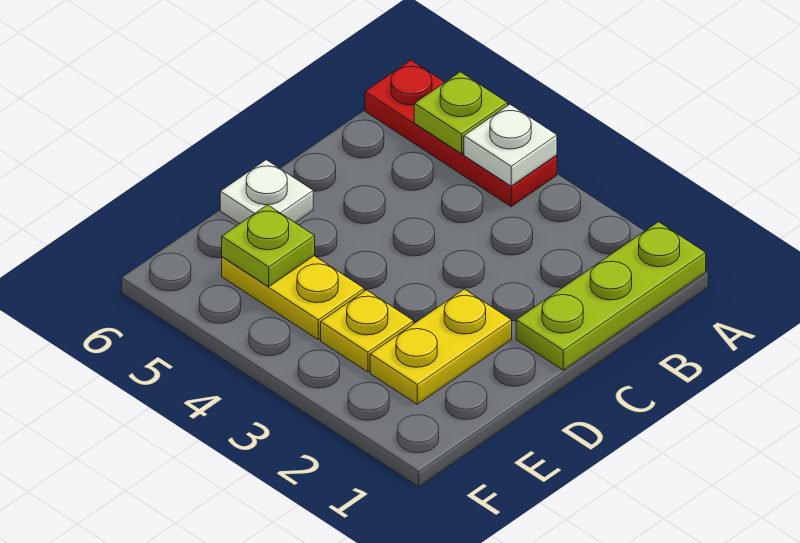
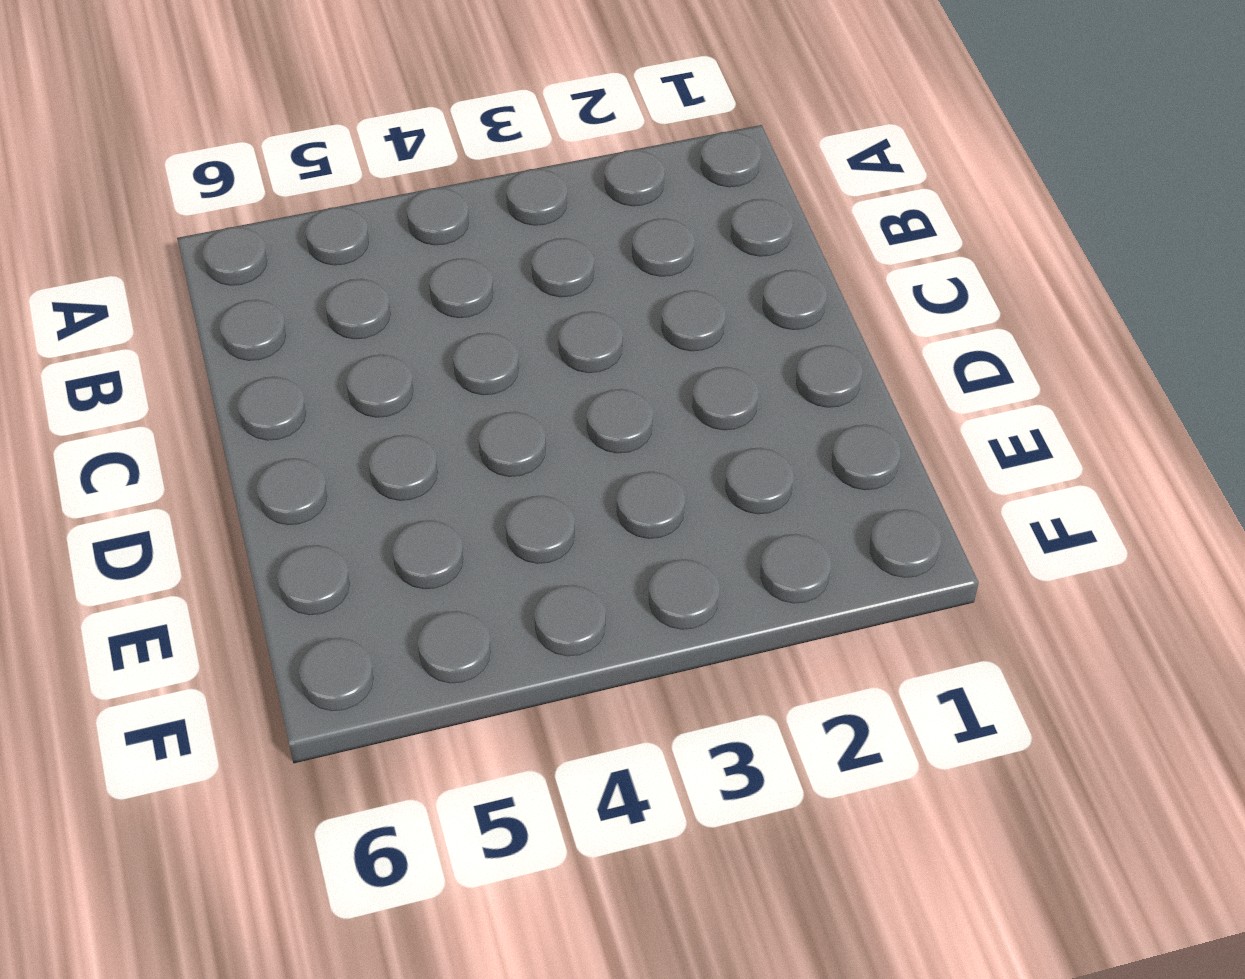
none -> lime plate A1:C1 level 1
none -> red plate A4:A6 level 1

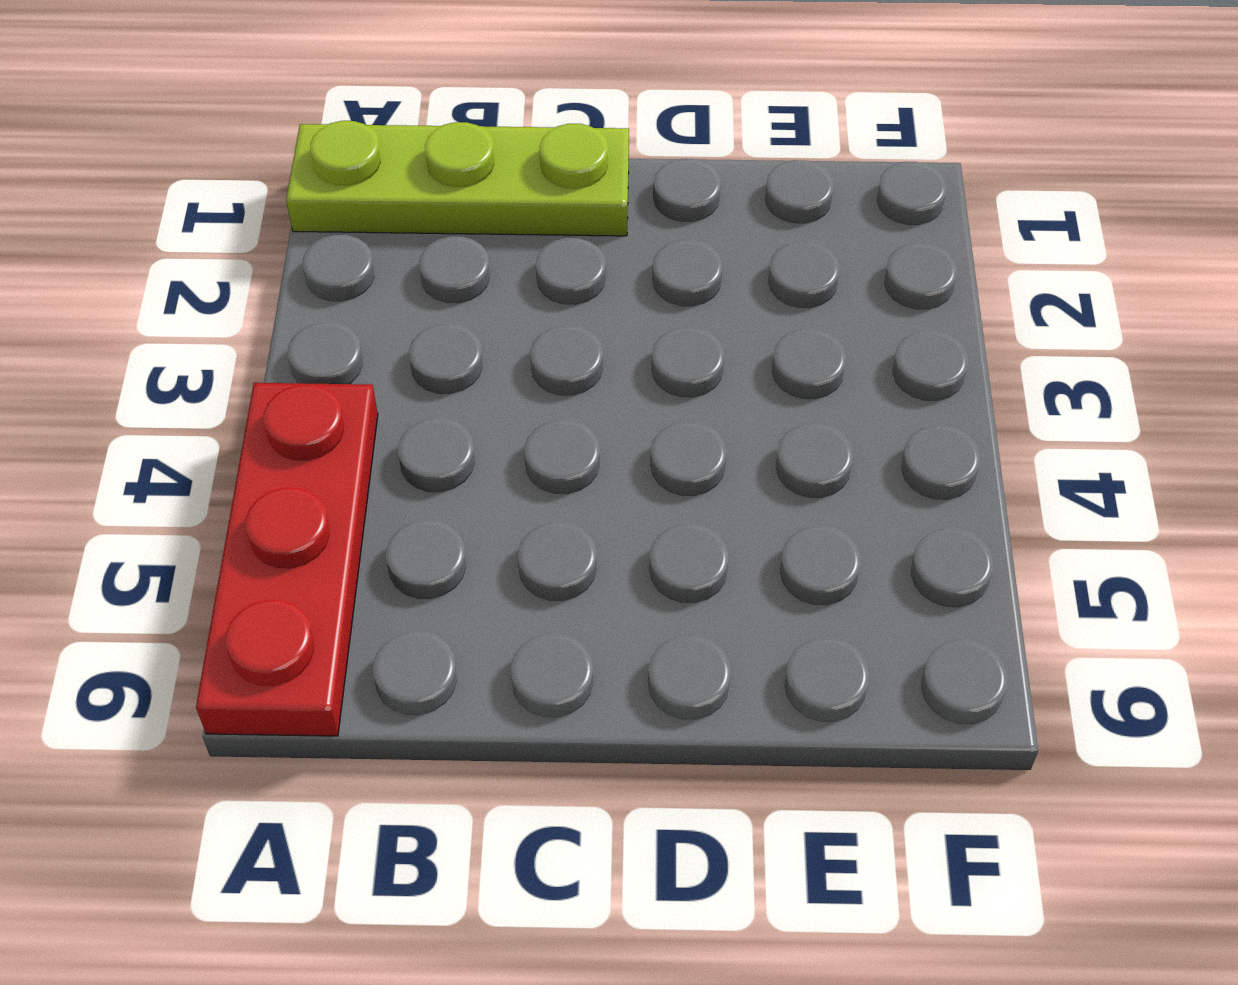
none -> yellow plate D2:E2 level 1
none -> white plate D6 level 1

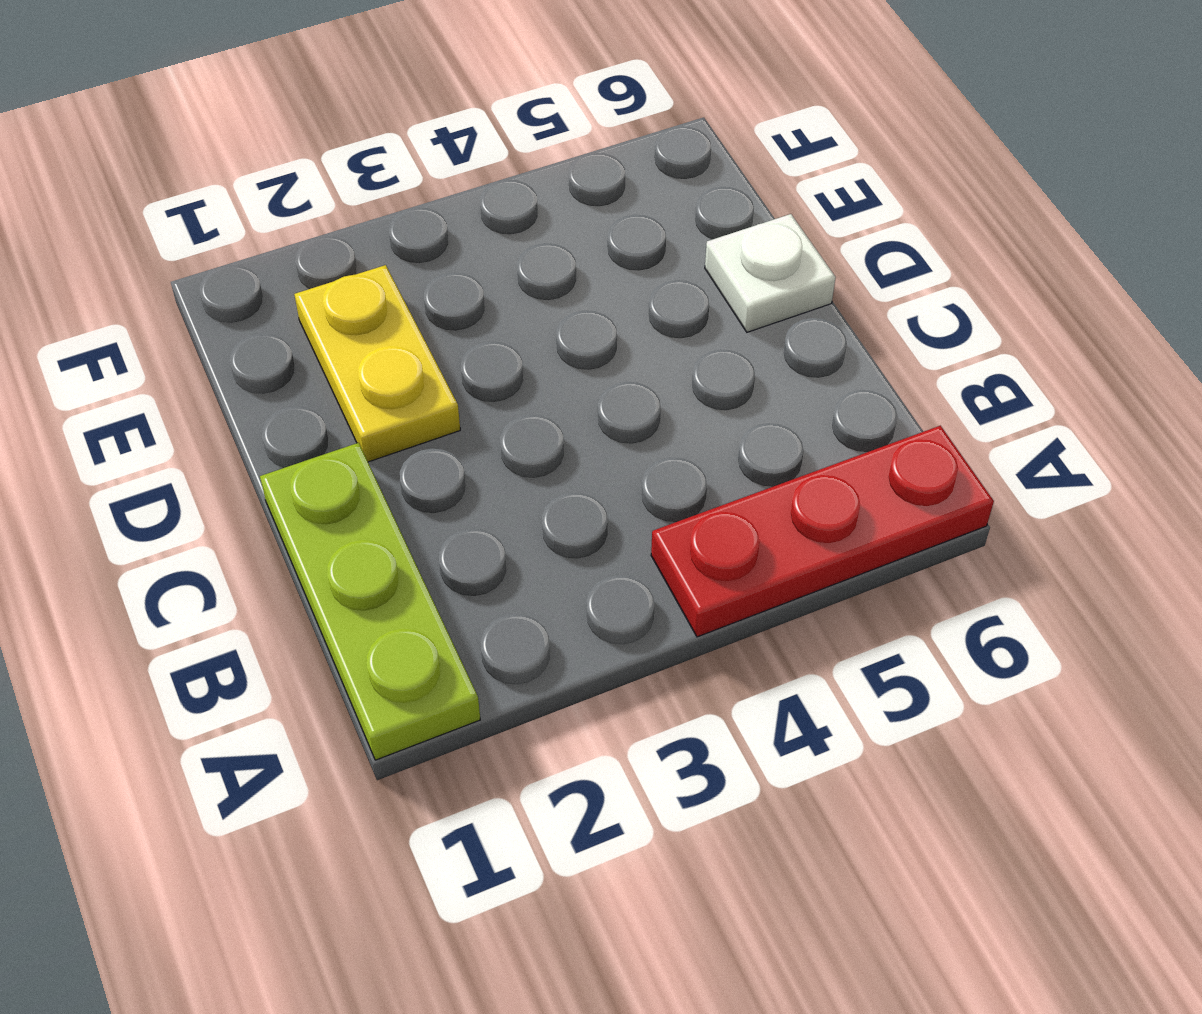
none -> yellow plate E3 level 1
none -> yellow plate E4:E5 level 1

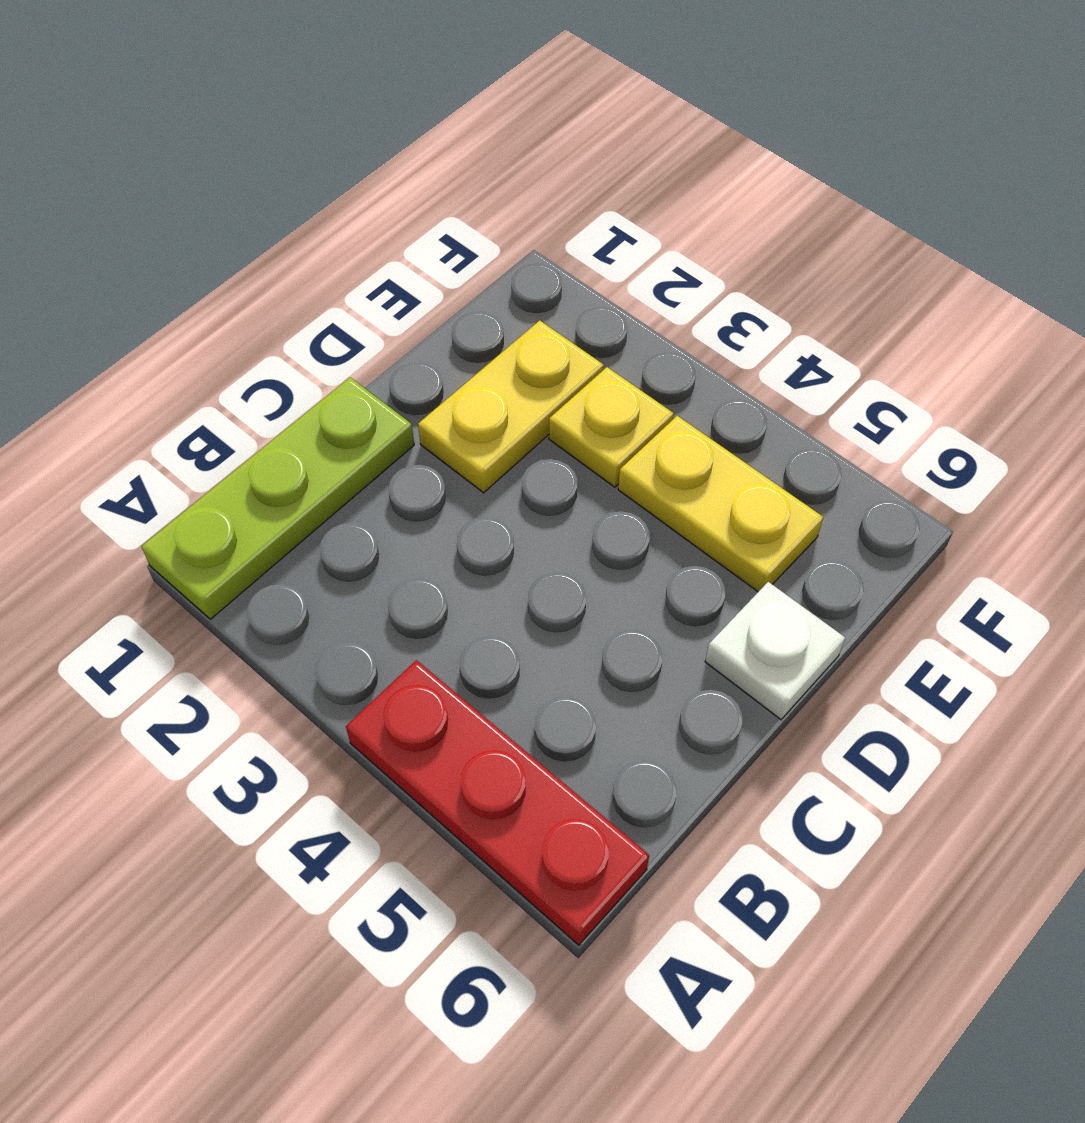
none -> white plate A4 level 2
none -> lime plate A5 level 2

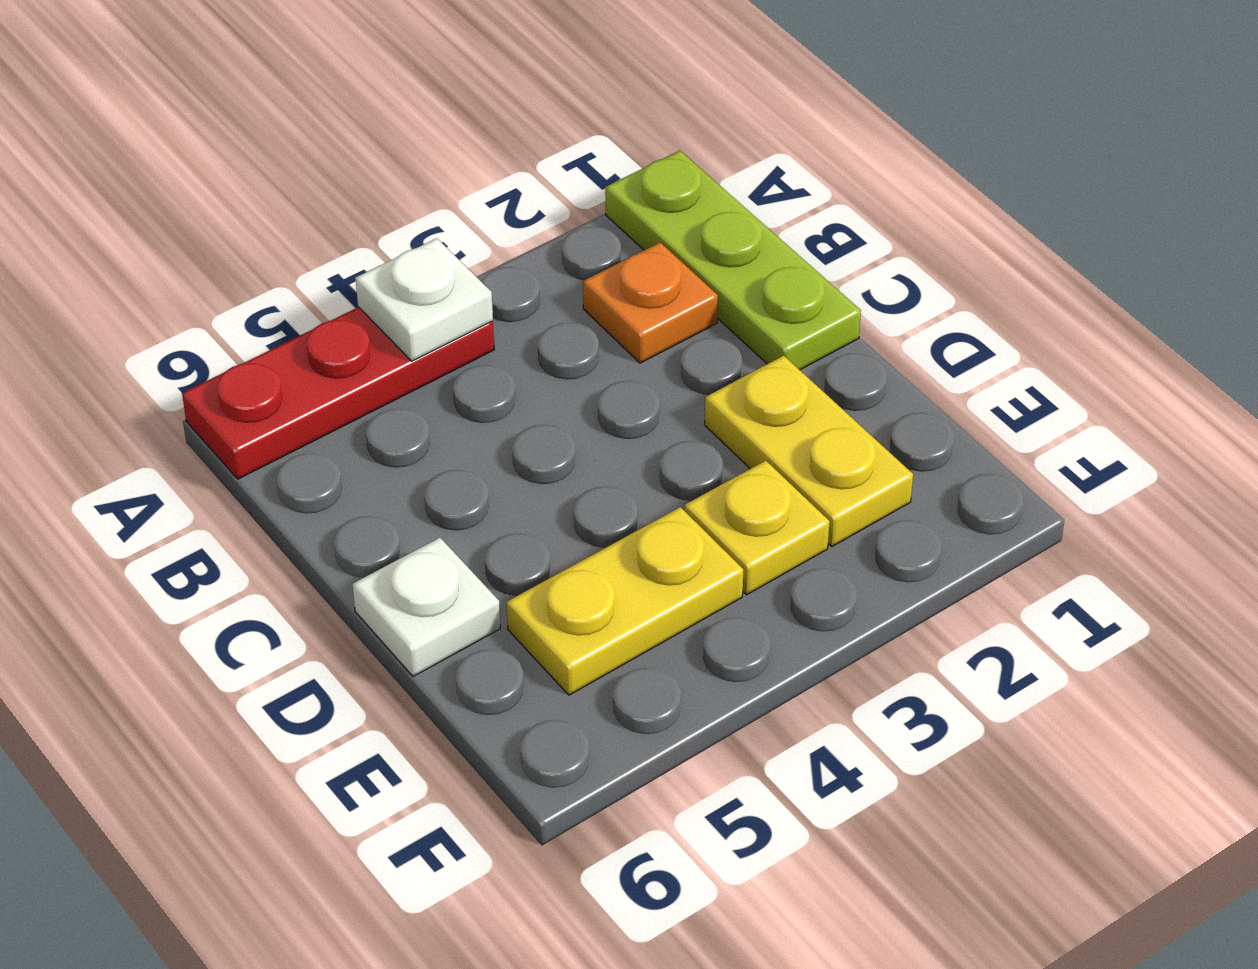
orange plate B2 level 1 -> none
none -> lime plate A5 level 2
none -> lime plate E5 level 2

